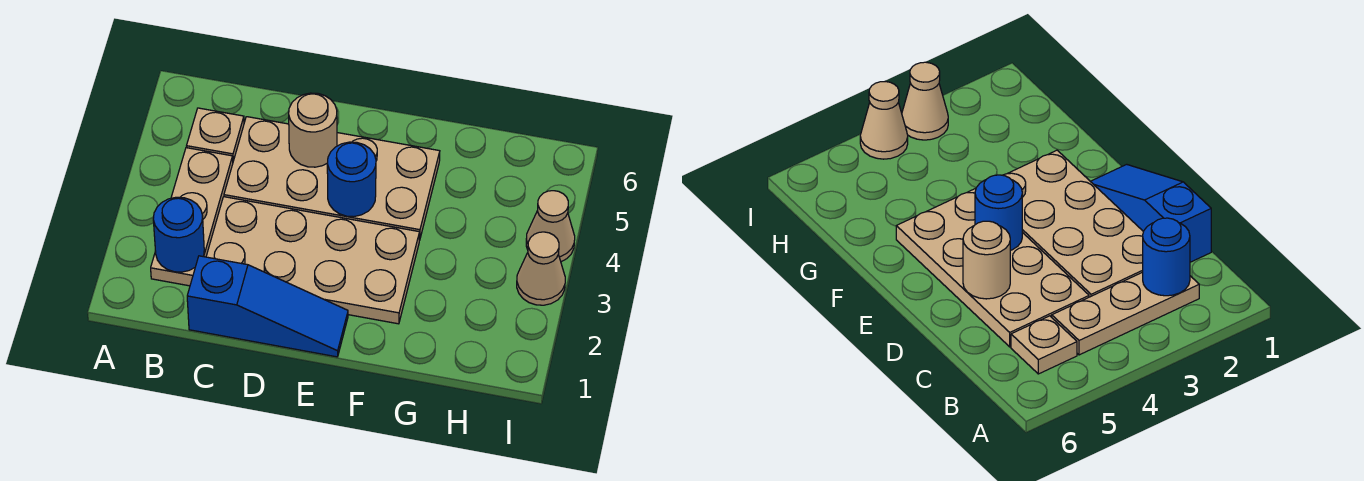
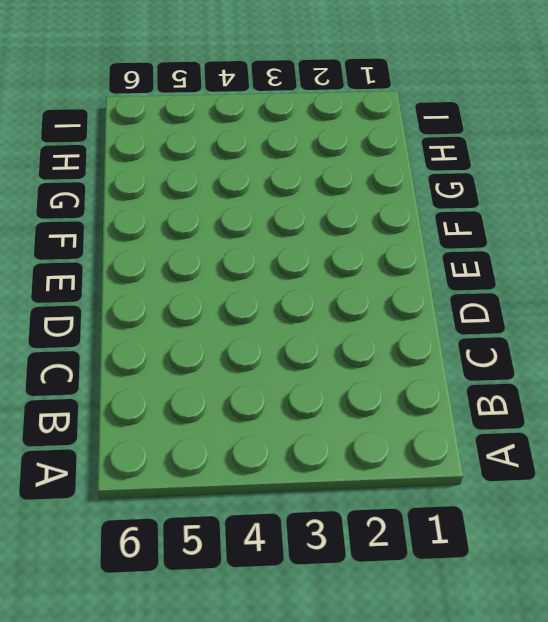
none -> tan plate B2:B4 level 1
none -> tan plate B5 level 1

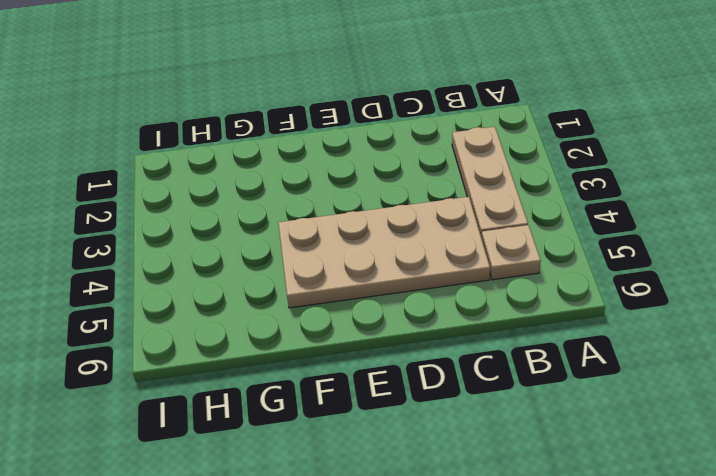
none -> blue slope C1:E1 level 1 top C
none -> tan plate C2:F3 level 1

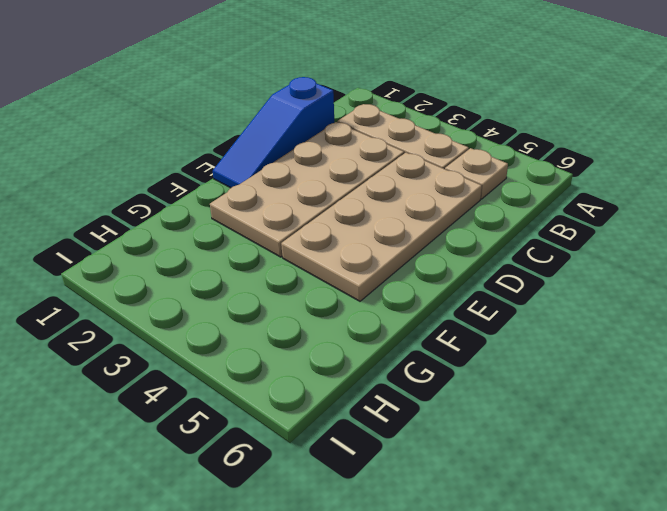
none -> tan cone I3 level 1
none -> tan cone I4 level 1

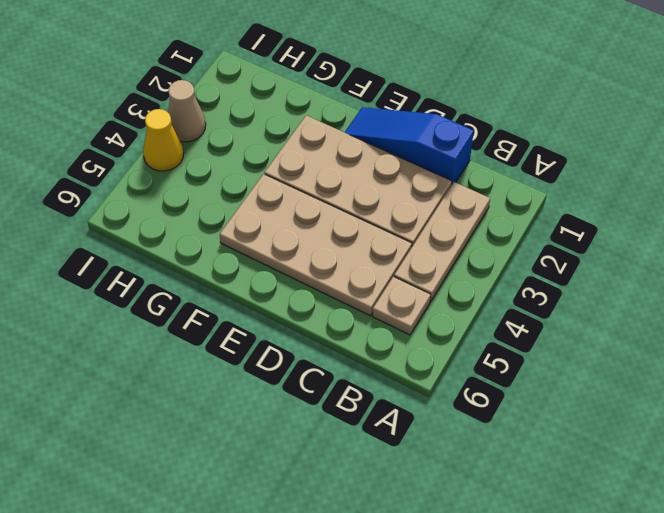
yellow cone I4 level 1 -> tan cone I4 level 1
none -> blue round brick B2 level 2
none -> tan round brick D5 level 2

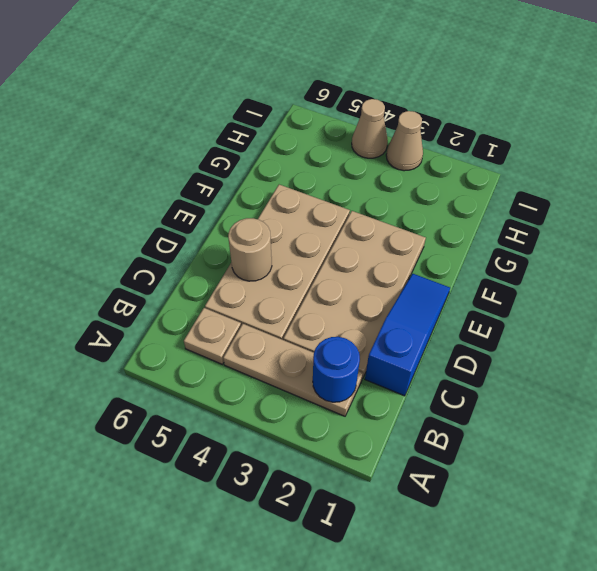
none -> blue round brick E4 level 2

